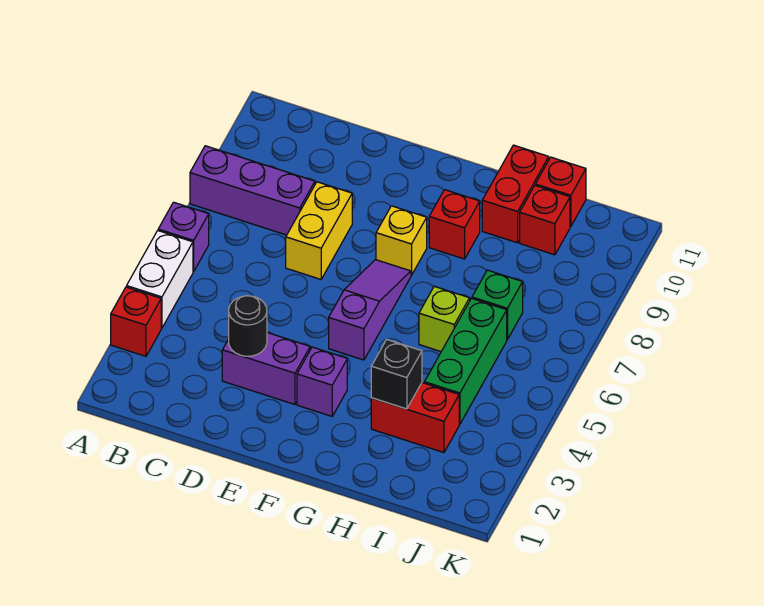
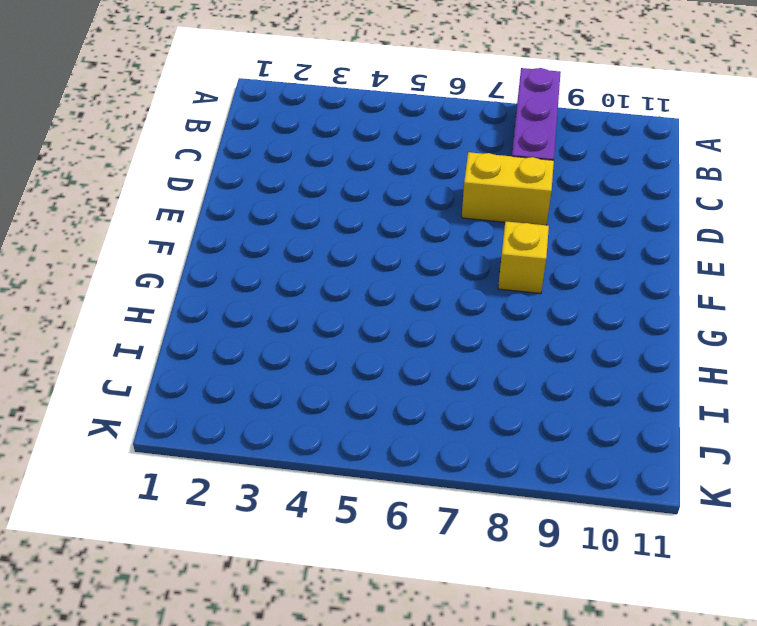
none -> red brick A3 level 1
none -> white brick A4:A5 level 1
none -> purple brick A6 level 1

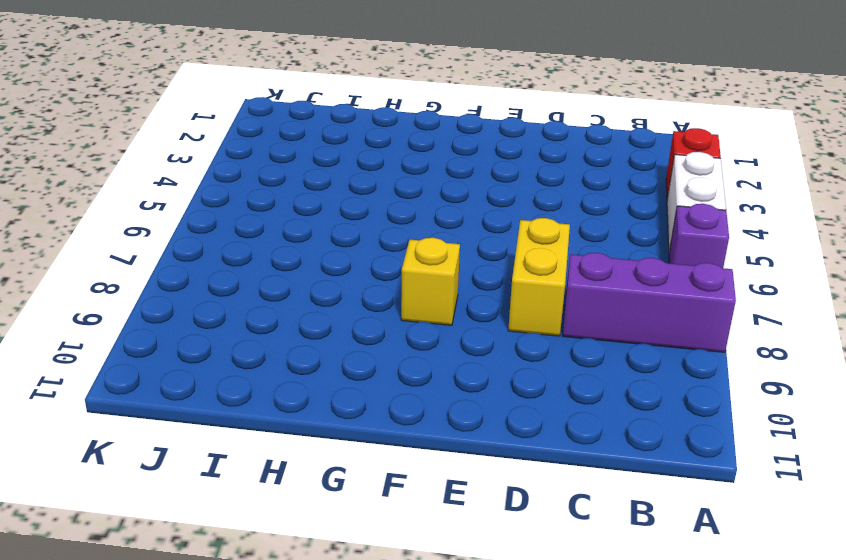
none -> purple brick D3:E3 level 1
none -> purple brick F3 level 1
none -> purple slope F5:F7 level 1 top 5

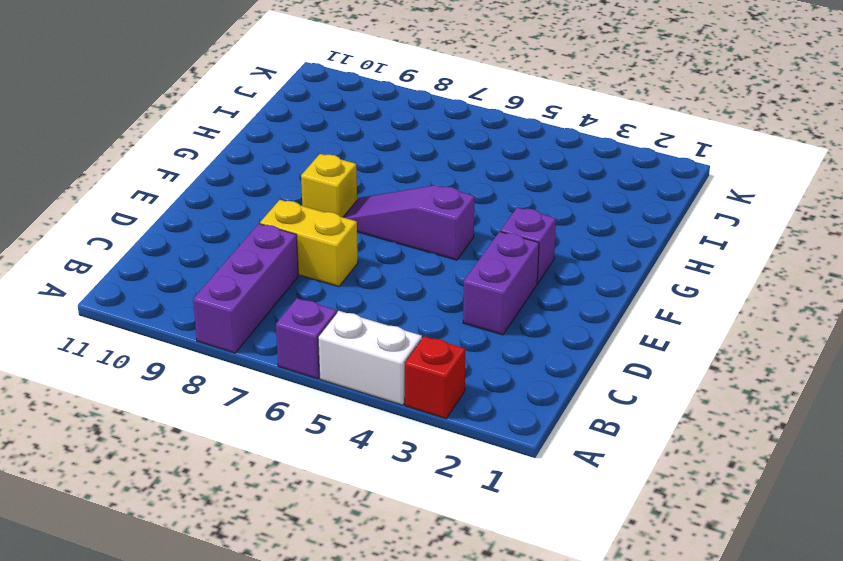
none -> red brick G9 level 1
none -> red brick H3:I3 level 1
none -> lime brick H6 level 1

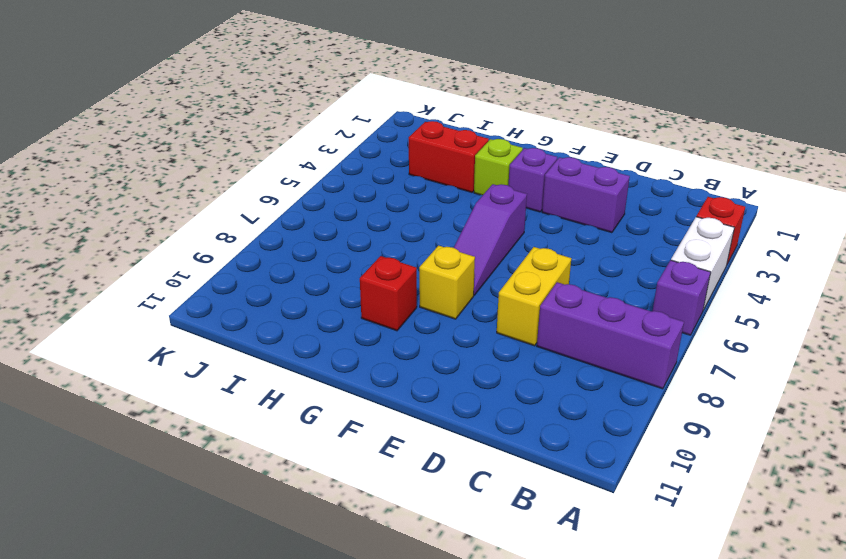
lime brick G3 level 1 -> lime brick H6 level 1
none -> red brick H10:H11 level 1
none -> green brick I4:I6 level 1
none -> green brick I7 level 1

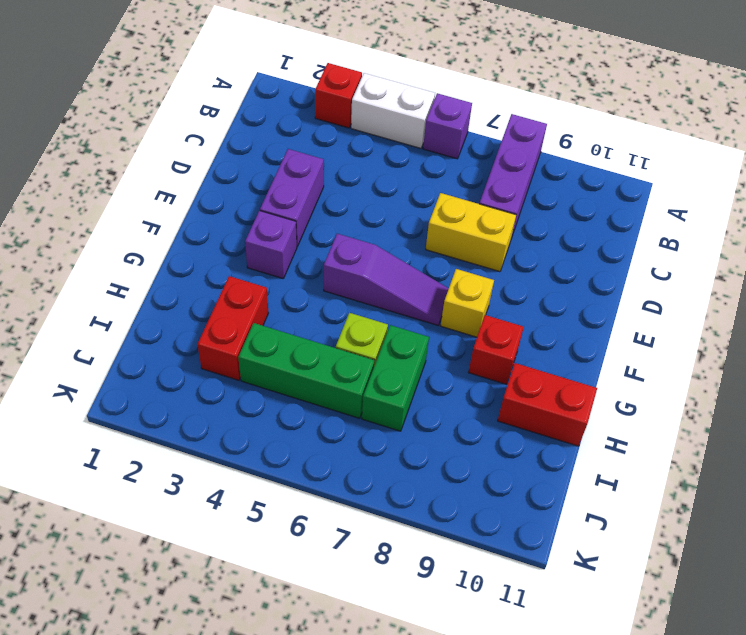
green brick H7:I7 level 1 -> green brick I7 level 1
none -> red brick I10 level 1
none -> red brick I11 level 1
none -> black round brick D3 level 2

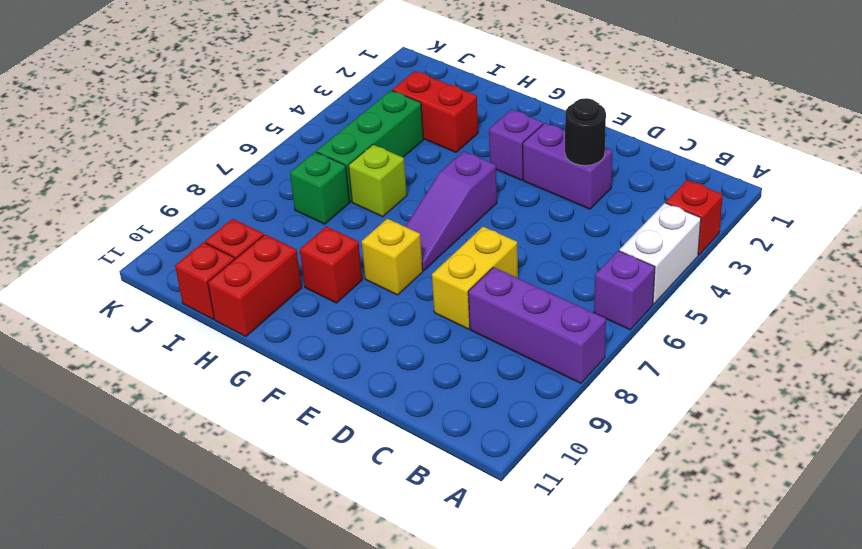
none -> black brick H3 level 2

